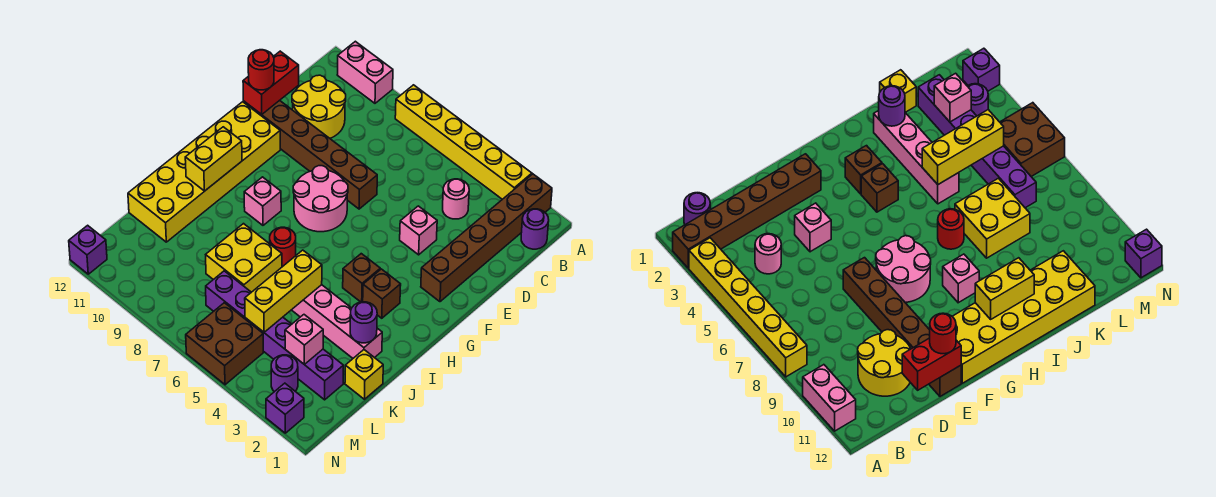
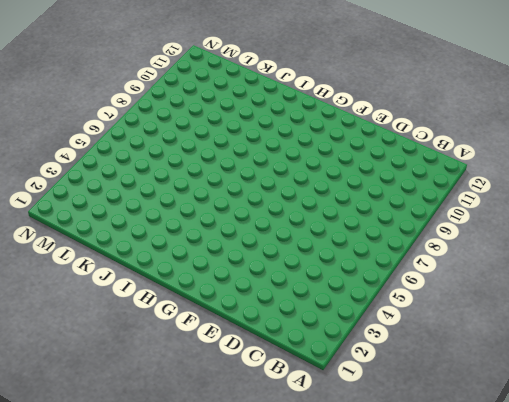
none -> brown brick A2:F2 level 1
none -> yellow brick A3:A8 level 1
none -> pink brick A10:A11 level 1

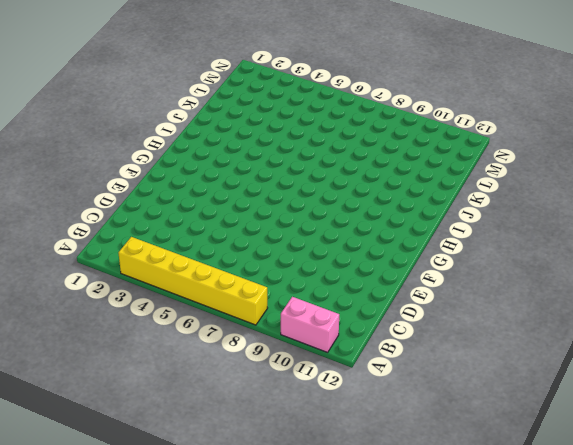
none -> brown brick A2:F2 level 1
none -> purple round brick B1 level 1
none -> pink round brick C4 level 1

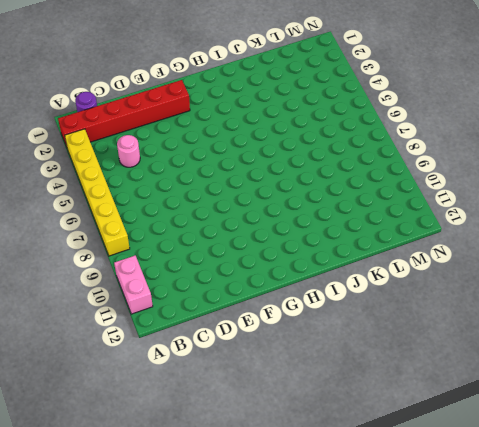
red brick A2:F2 level 1 -> brown brick A2:F2 level 1
none -> yellow round brick C10:D11 level 1
none -> pink brick E4 level 1
none -> brown brick E7:E12 level 1

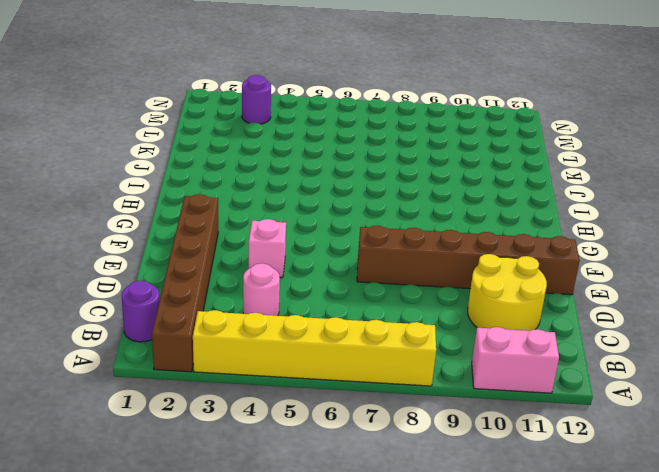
none -> pink round brick F7:G8 level 1
none -> yellow brick F11:K12 level 1
none -> brown brick H3 level 1

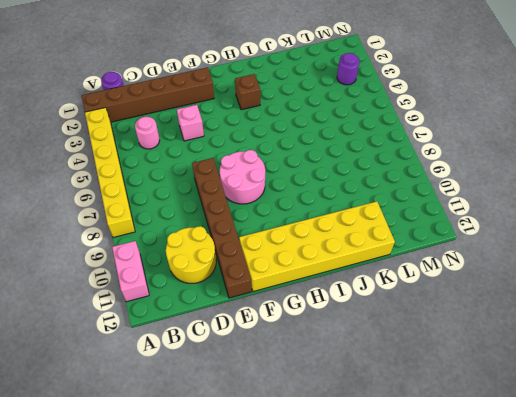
none -> brown brick H4 level 1
none -> pink brick H9 level 1
none -> red round brick I7 level 1

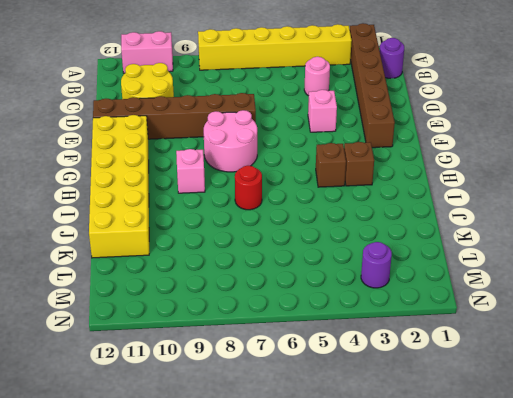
none -> pink brick J2:J5 level 1
none -> yellow brick J7:K8 level 1
none -> yellow brick K1 level 1

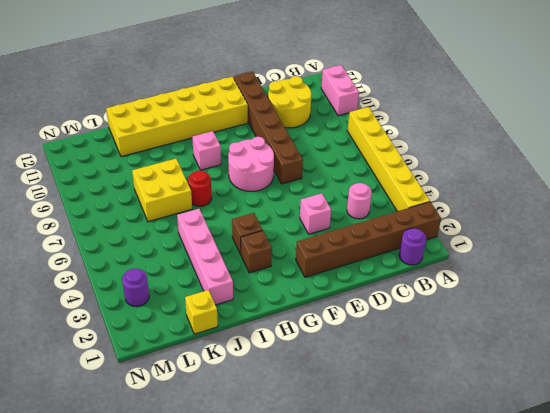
none -> purple brick L2:L7 level 1
none -> brown brick M5:N6 level 1
none -> purple brick N2 level 1

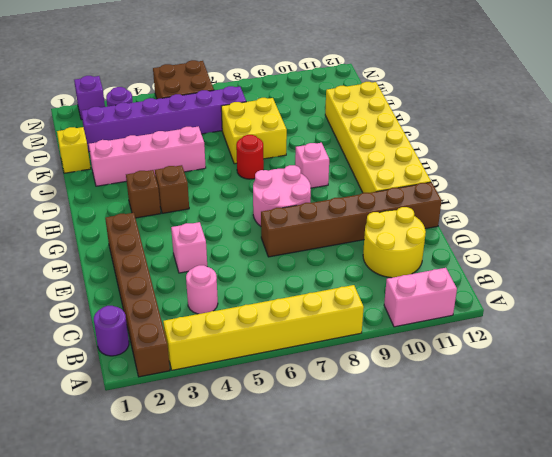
none -> purple brick N12 level 1
none -> red brick D12:E12 level 2
none -> yellow brick H11:I11 level 2

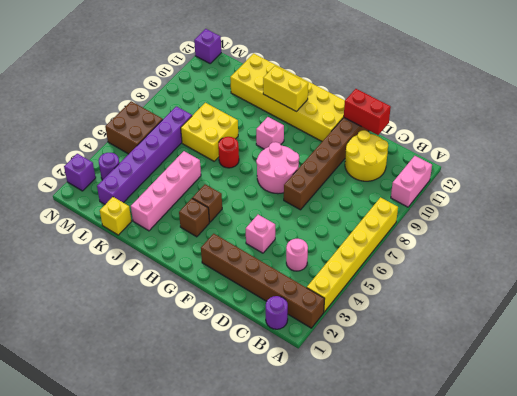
none -> purple round brick J2 level 2
none -> yellow brick J5:L5 level 2
none -> pink brick L3 level 2

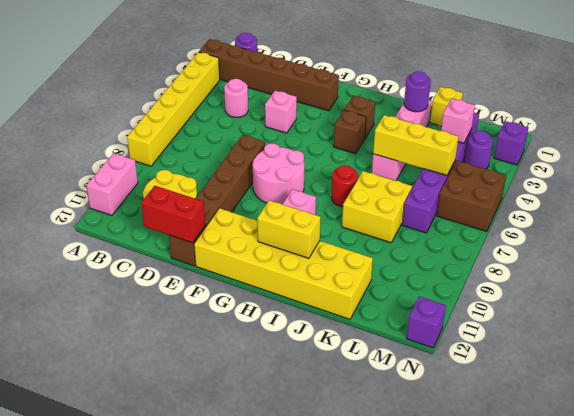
none -> red round brick E12 level 3

